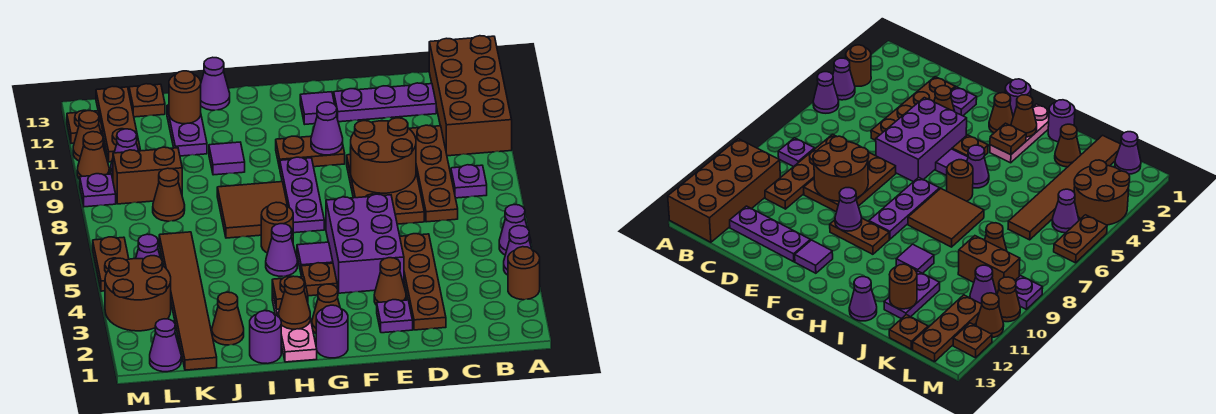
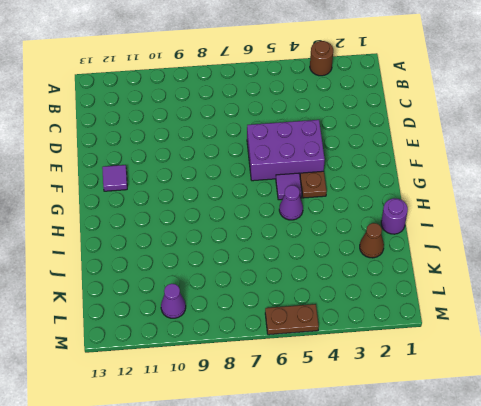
none -> purple cone A4 level 1
none -> purple cone A5 level 1
none -> brown brick A10:B13 level 1
none -> purple plate B8 level 1

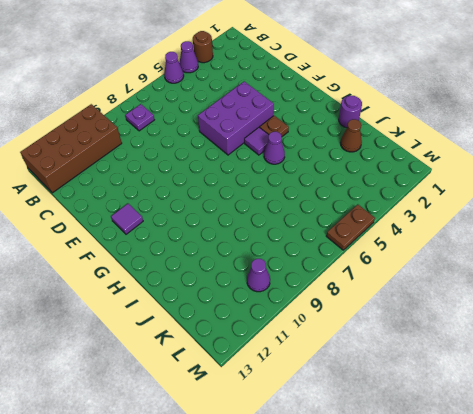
none -> brown plate C7:C10 level 1
none -> purple plate C12:E12 level 1
none -> brown plate D2:D5 level 1
none -> brown plate D7:E9 level 1

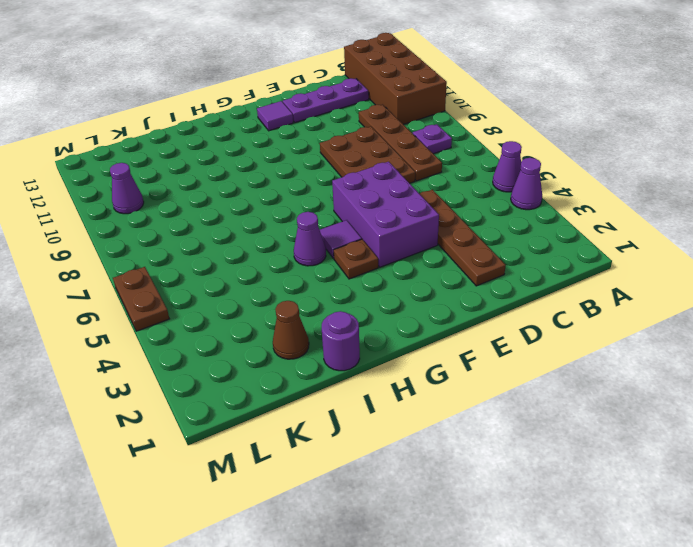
none -> brown round brick A3 level 1
none -> purple plate E2 level 1
none -> brown cone E3 level 1
none -> brown plate F10:G10 level 1

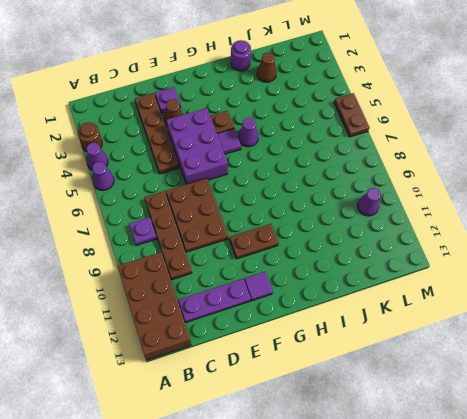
none -> purple round brick G1 level 1
none -> brown cone G2 level 1
none -> purple plate G7:G9 level 1
none -> pink plate H1:H3 level 1

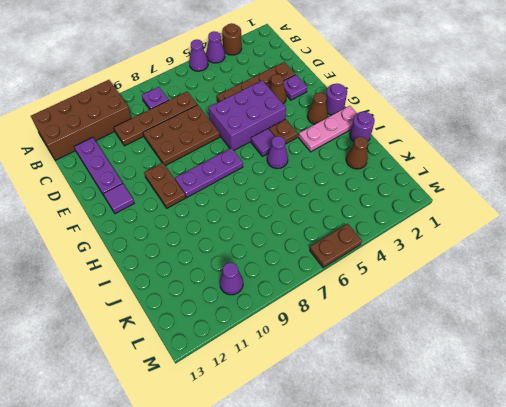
none -> brown round brick H6 level 1
none -> brown tile H7:I8 level 1
none -> purple tile I10 level 1
none -> purple cone I13 level 1

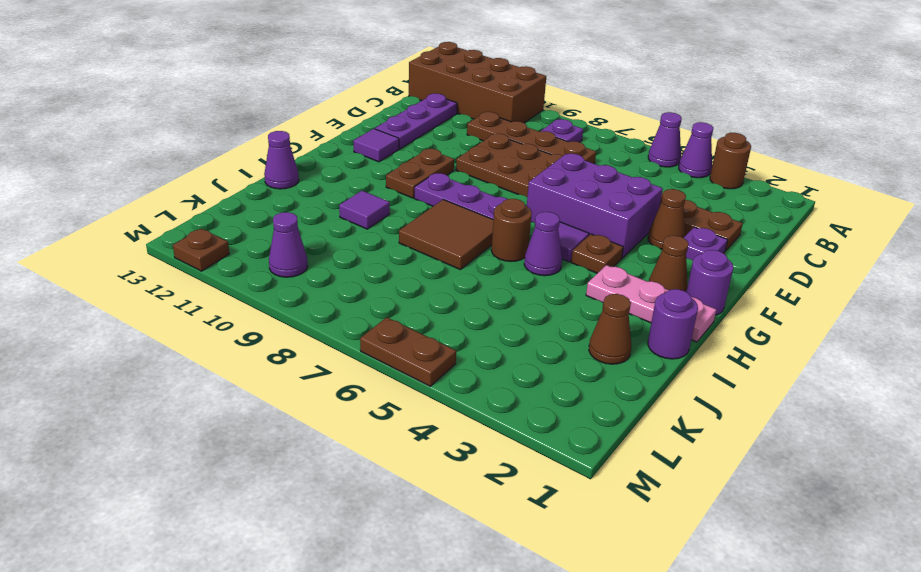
none -> purple plate J11:J12 level 1
none -> brown tile K1:K6 level 1
none -> brown cone K8 level 1
none -> brown brick K9:L9 level 1

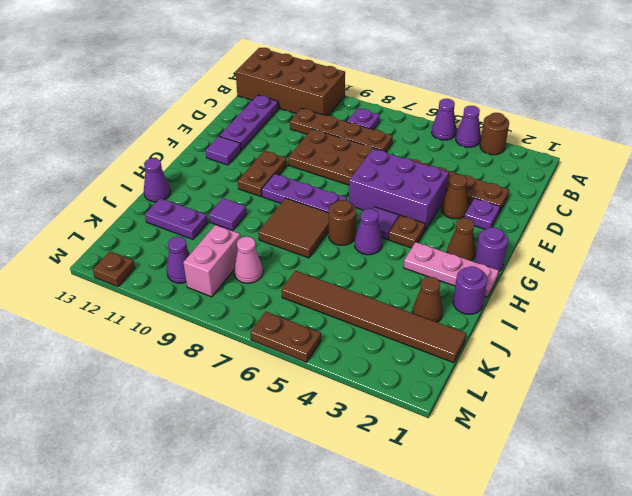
pink cone K8 level 1 -> brown cone K8 level 1
pink brick K9:L9 level 1 -> brown brick K9:L9 level 1
none -> brown plate K13 level 1
none -> purple cone L1 level 1
none -> brown round brick L3:M4 level 1
none -> purple cone L5 level 1

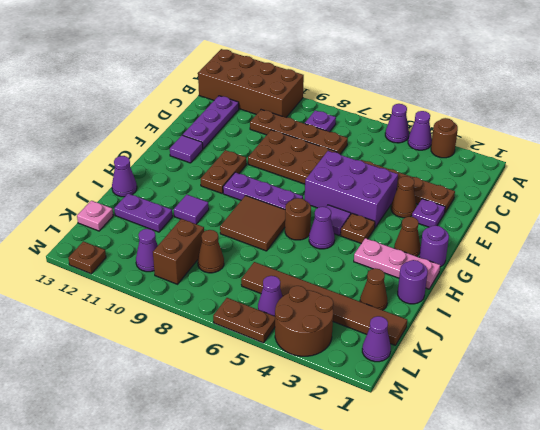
pink plate K13 level 1 -> brown plate K13 level 1
none -> brown plate L11:L13 level 1
none -> purple plate M9 level 1
none -> brown cone M10 level 1
none -> brown cone M11 level 1

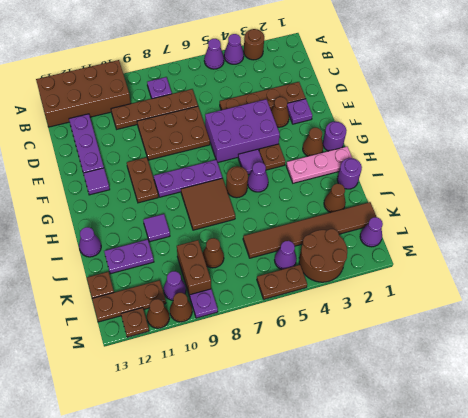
none -> brown round brick D8:E9 level 2
none -> purple cone F10 level 2
none -> brown cone H2 level 2
none -> brown plate H3 level 2

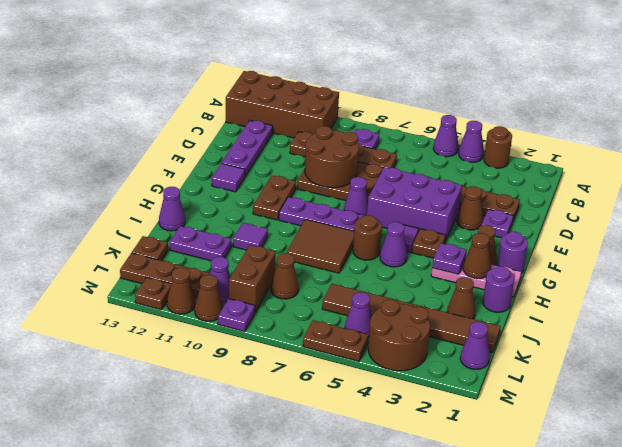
purple cone F7 level 1 -> purple cone F10 level 2
purple plate H3 level 2 -> brown plate H3 level 2
none -> brown round brick J12 level 2

